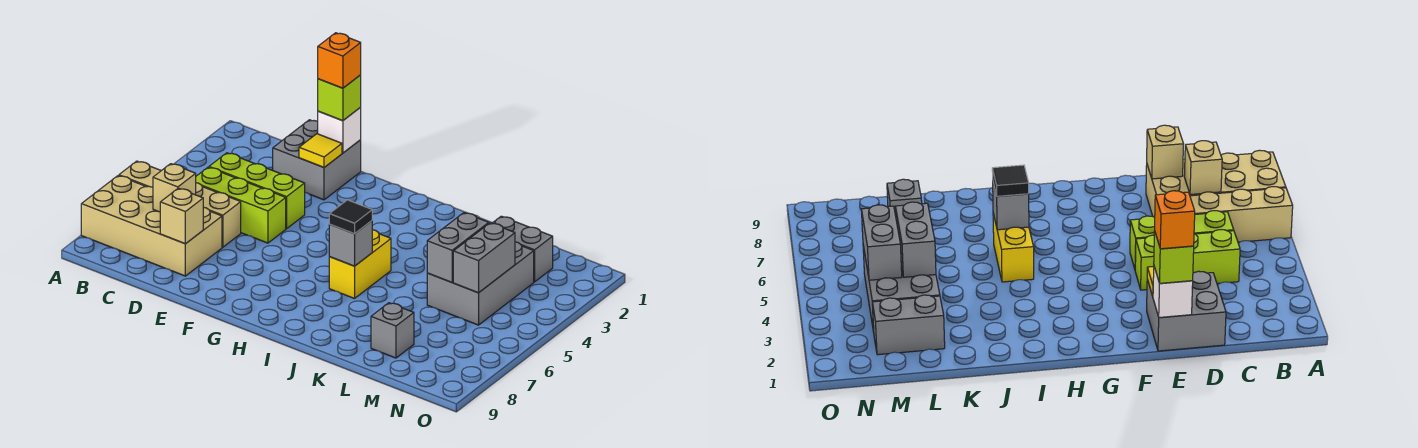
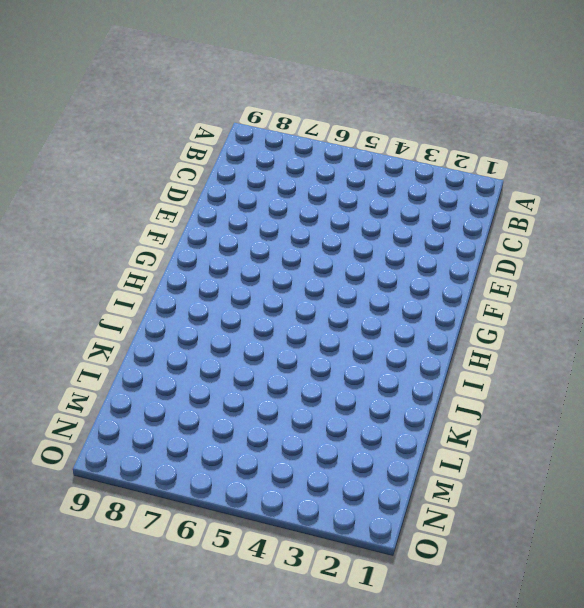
none -> tan brick A6:D6 level 1
none -> tan brick A7:D8 level 1
none -> lime brick C4:E4 level 1

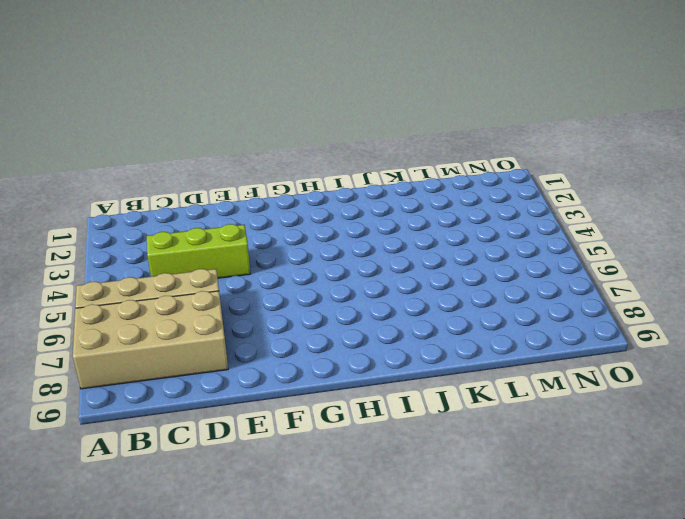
none -> lime brick C5:E5 level 1
none -> grey brick D1:E2 level 1
none -> yellow brick I5:I6 level 1

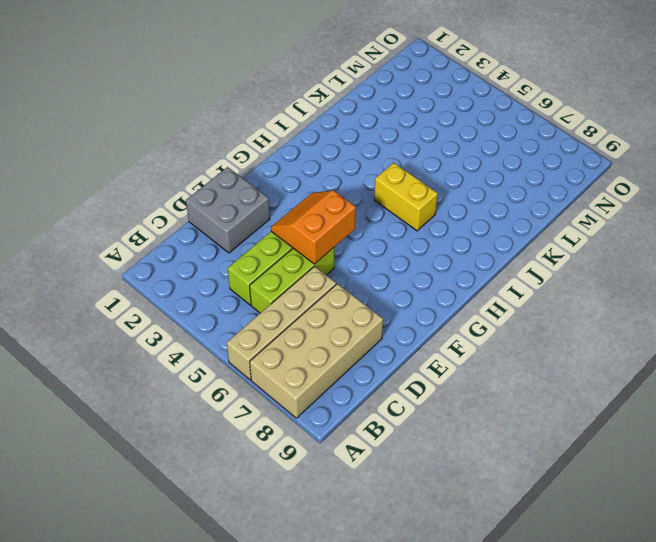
orange slope E4:F5 level 2 top 5 -> none
none -> grey brick L2:M2 level 1
none -> grey brick L3:M5 level 1
none -> grey brick L8 level 1

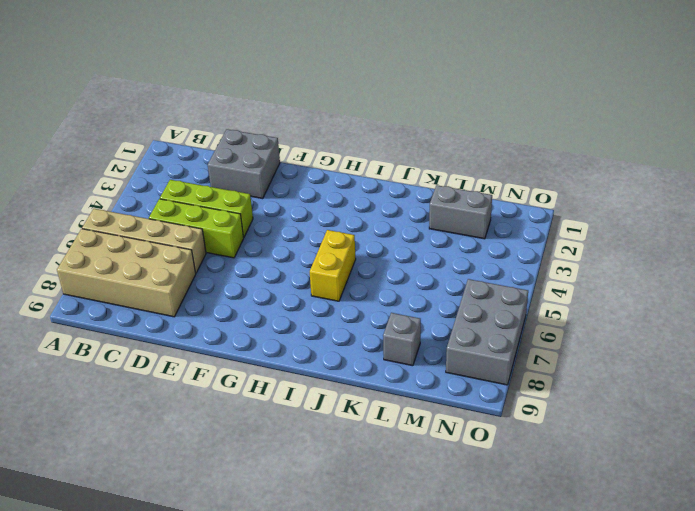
grey brick N6:O8 level 1 -> grey brick L3:M5 level 1
none -> tan brick C7 level 2
none -> tan brick D8 level 2
none -> white brick E1 level 2

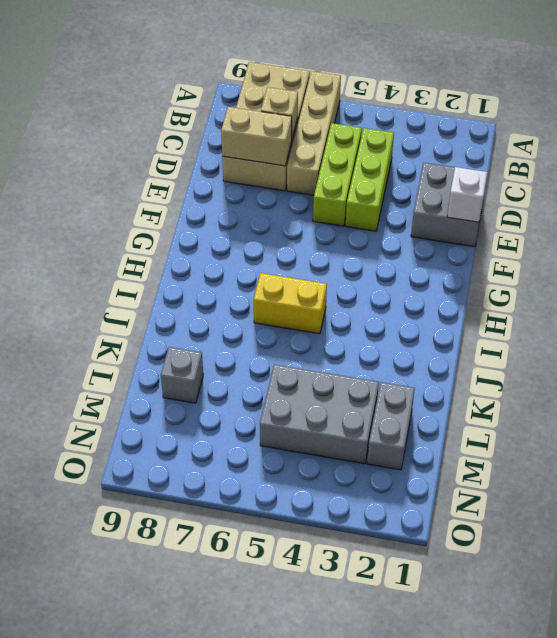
tan brick D7:D8 level 2 -> tan brick D8 level 2
none -> yellow tile E2 level 2
none -> grey brick I6 level 2
none -> grey brick L4:L5 level 2

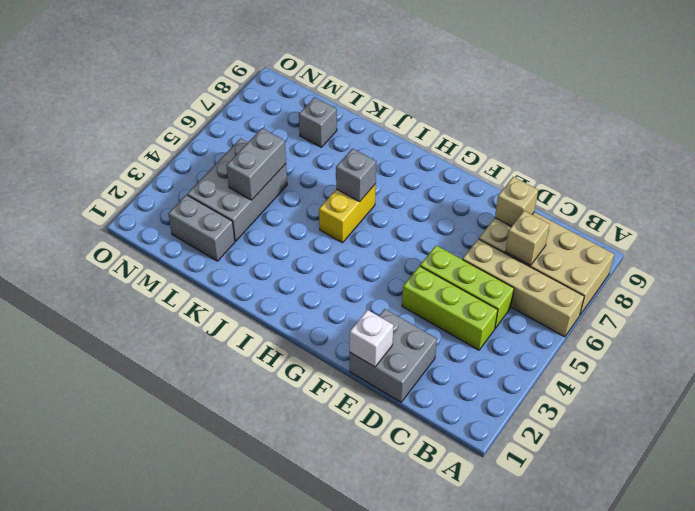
none -> yellow tile E2 level 2
none -> grey brick M4:M5 level 2
none -> lime brick E1 level 3

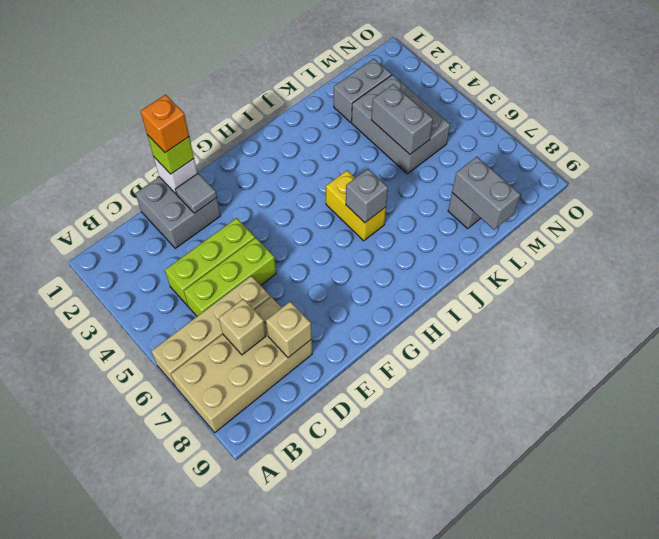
grey tile E2 level 2 -> yellow tile E2 level 2
grey brick L8:L9 level 2 -> grey brick M4:M5 level 2
none -> black tile I6 level 3

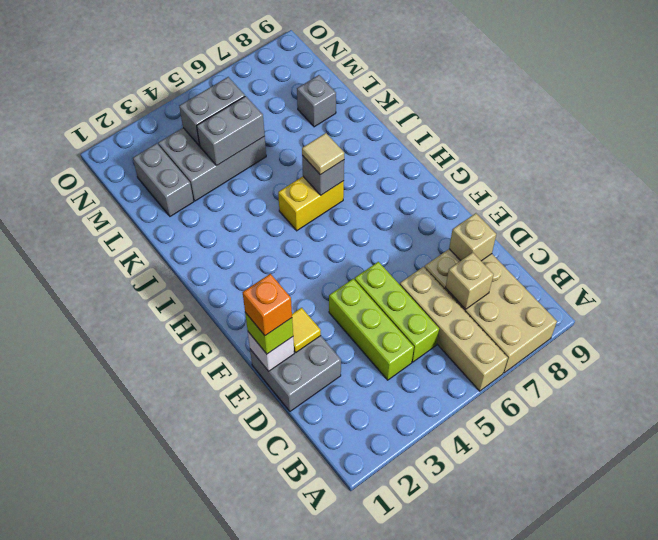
tan tile I6 level 3 -> black tile I6 level 3

